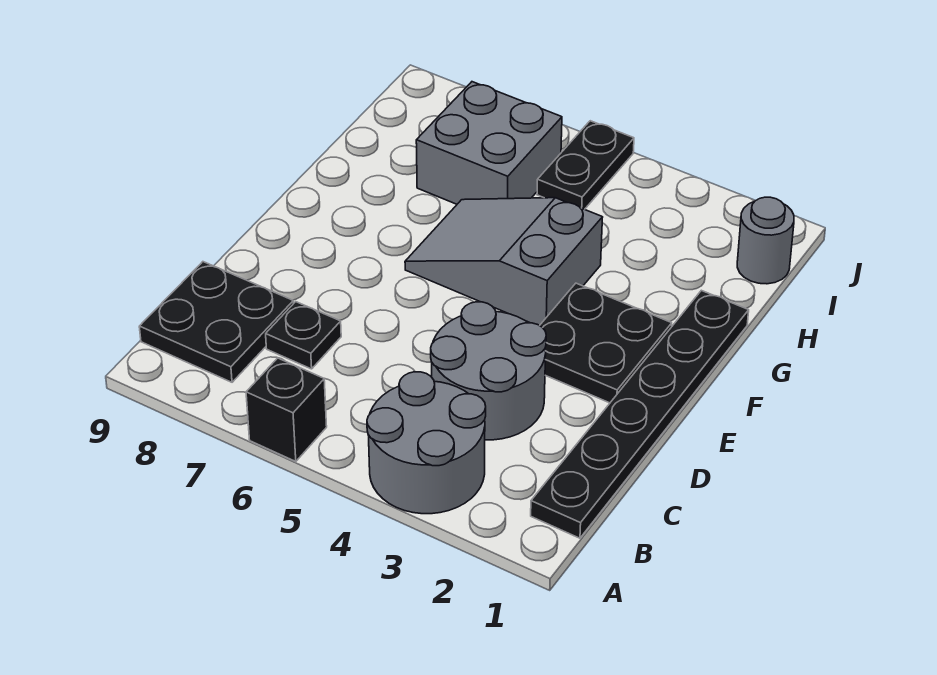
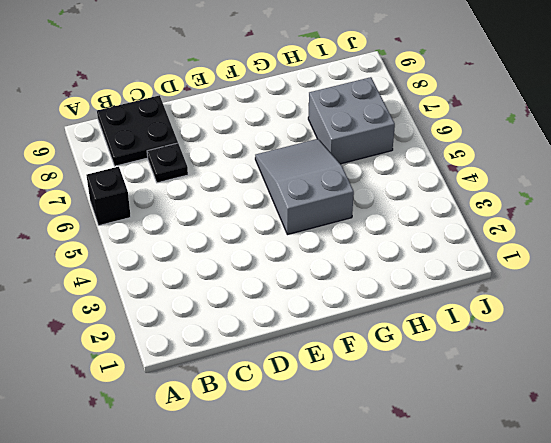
none -> grey round brick A3:B4 level 1
none -> black plate B1:G1 level 1

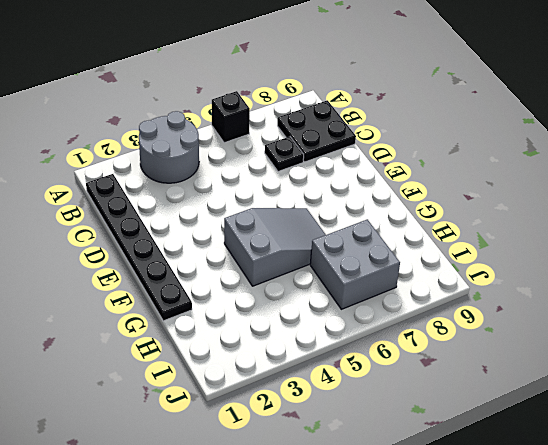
none -> grey round brick C3:D4 level 1
none -> black plate E2:F3 level 1

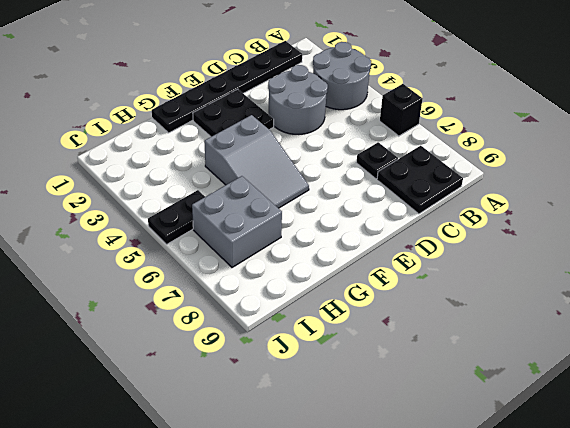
none -> grey round brick I1 level 1

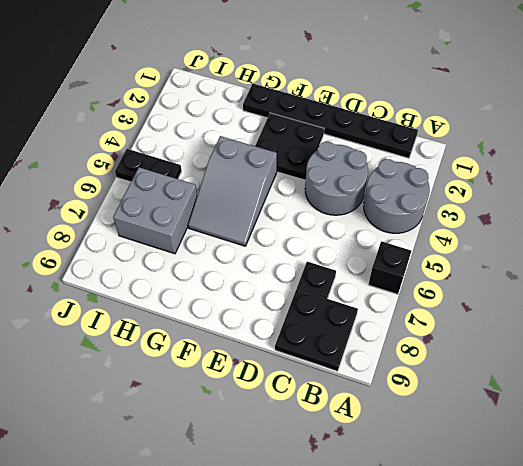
none -> grey round brick I1 level 1

